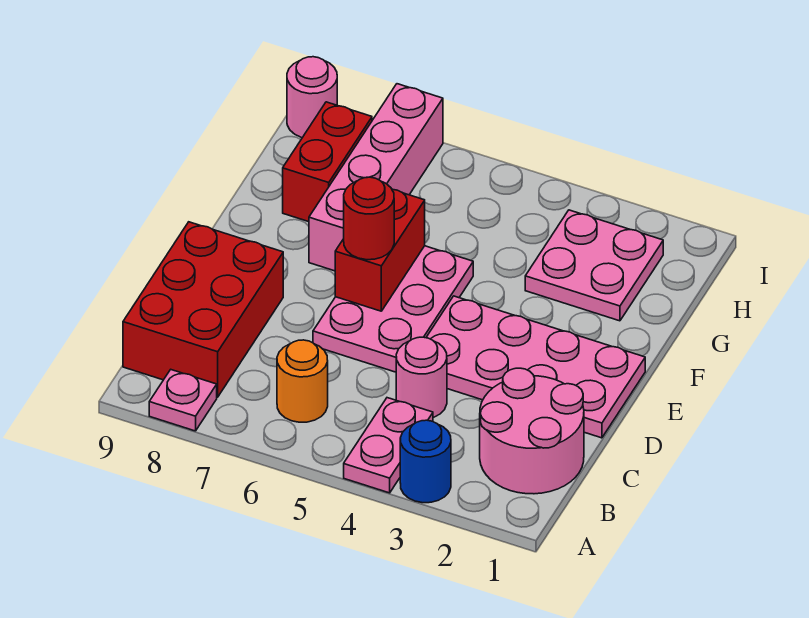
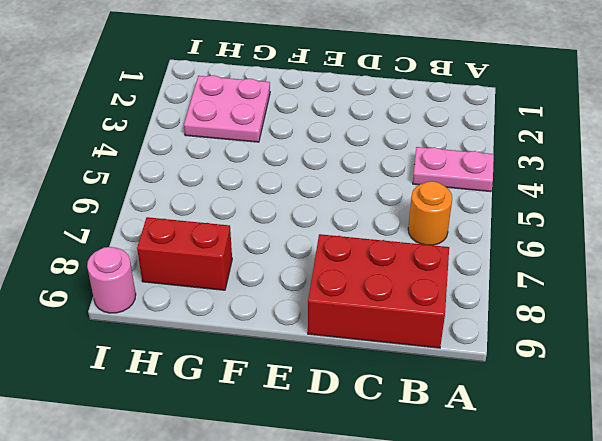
none -> blue round brick A3 level 1
none -> pink plate A8 level 1
none -> pink round brick B1:C2 level 1

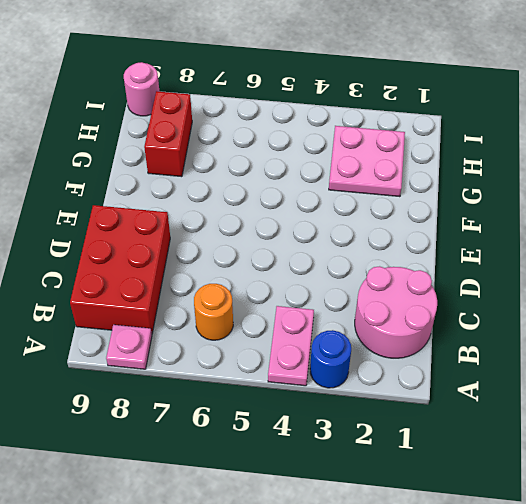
none -> pink round brick C4 level 1
none -> pink plate D1:E4 level 1
none -> pink plate D5:F6 level 1

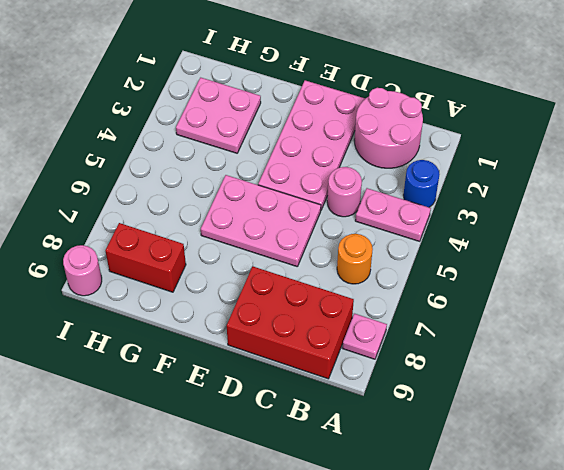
none -> pink brick F7:I7 level 1
none -> red brick E6:F6 level 2
none -> red round brick E6 level 3

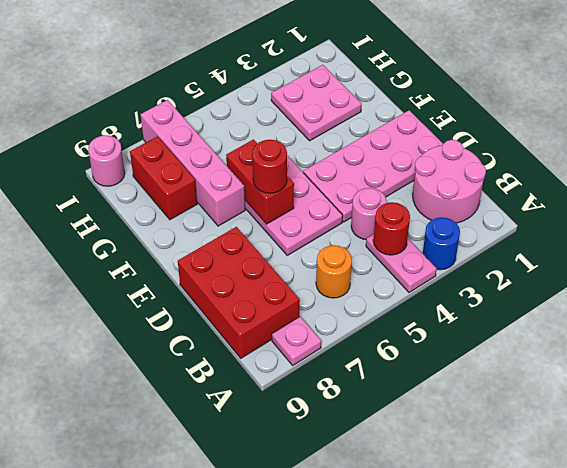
red round brick B4 level 2 -> none

